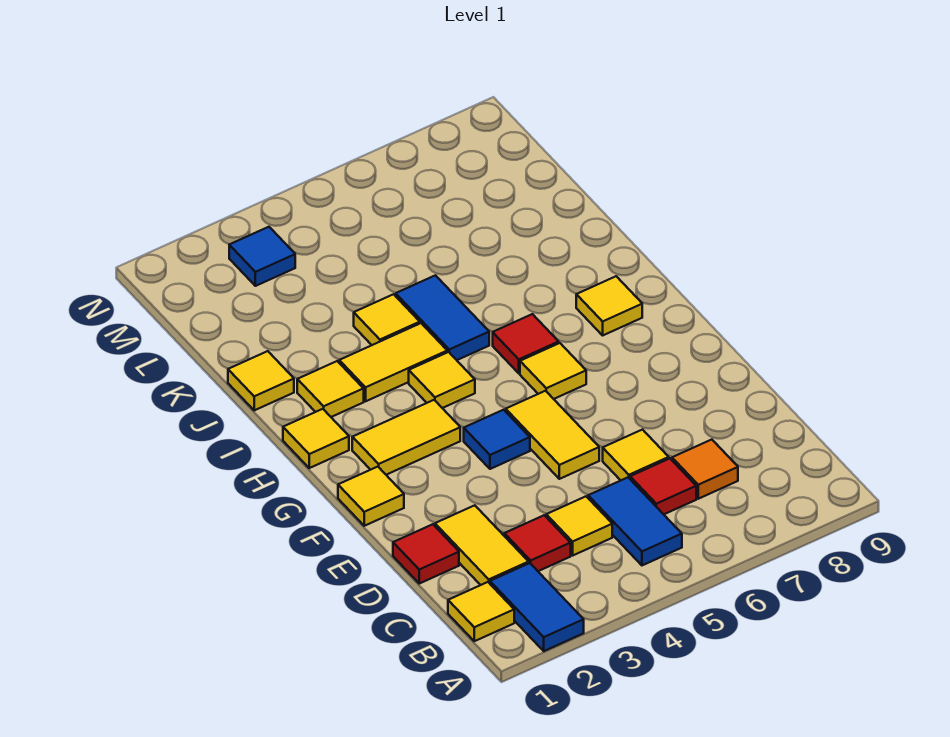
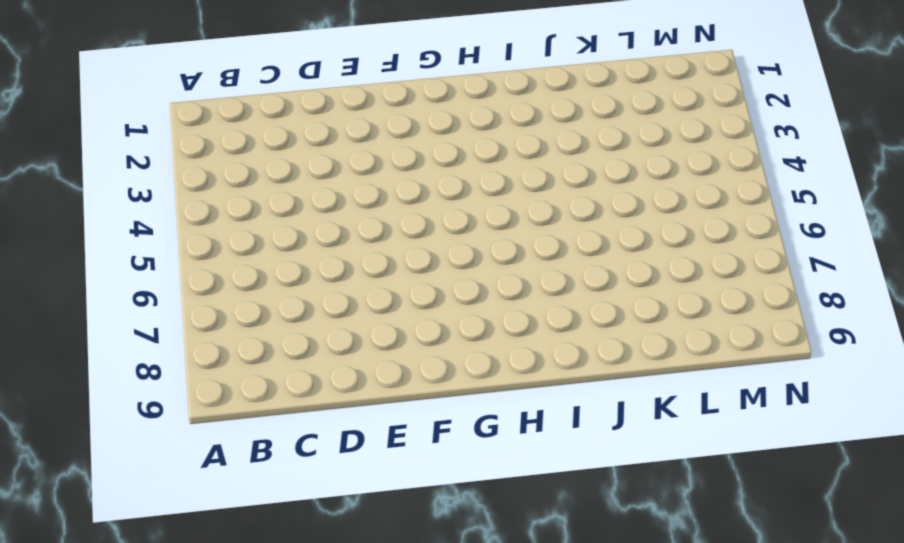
none -> blue tile A2:B2 level 1
none -> yellow tile B1 level 1
none -> blue tile B5:C5 level 1

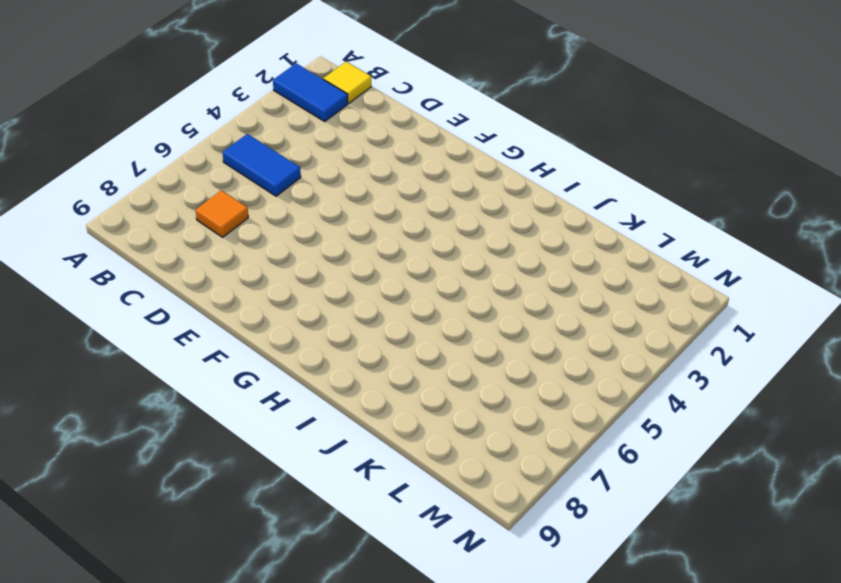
none -> yellow tile C2:D2 level 1
none -> red tile C3 level 1
none -> yellow tile C4 level 1

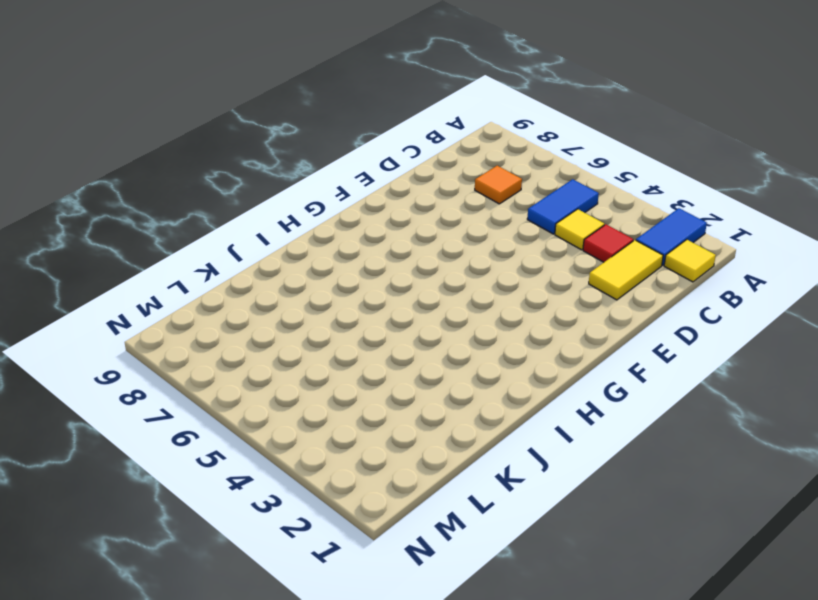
none -> red tile C6 level 1
none -> red tile D1 level 1
none -> yellow tile D6 level 1

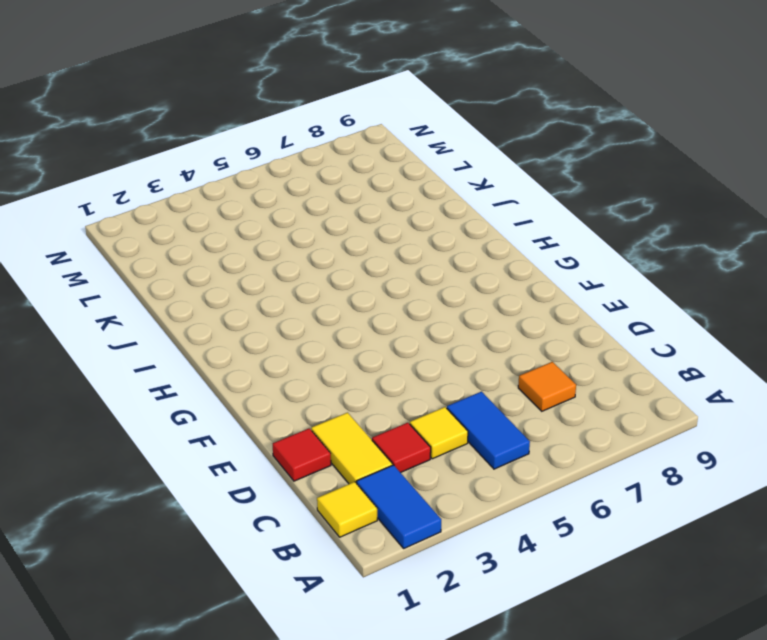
none -> red tile C6 level 1
none -> yellow tile D6 level 1
none -> yellow tile E5:F5 level 1

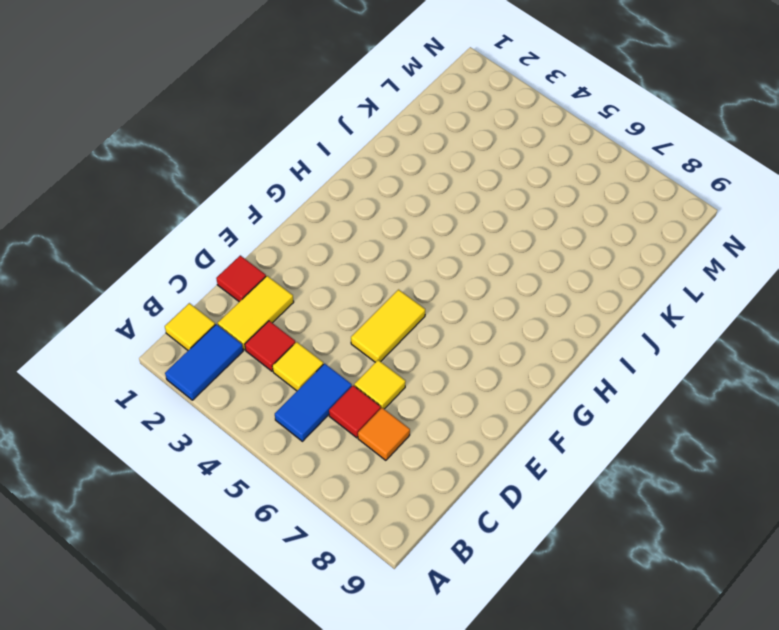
none -> yellow tile F1 level 1
none -> blue tile F4 level 1
none -> yellow tile G2:G3 level 1

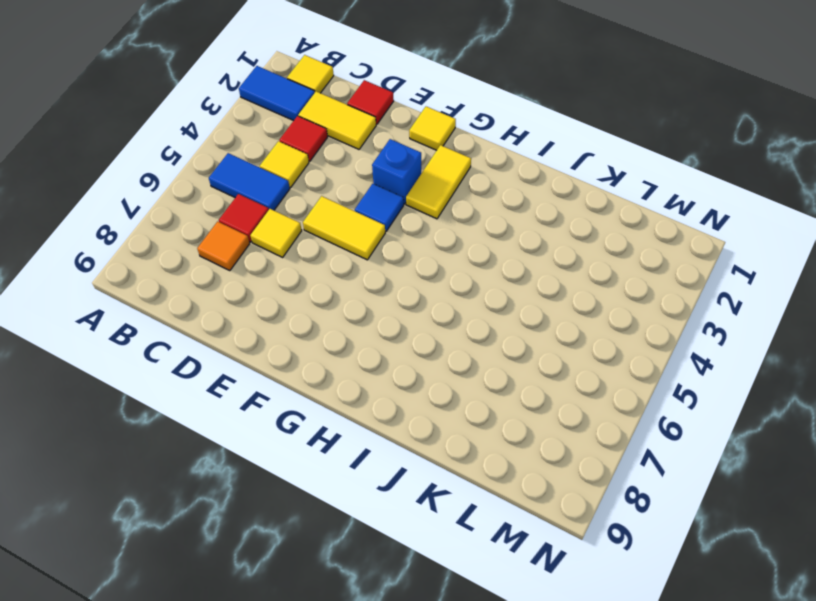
blue brick F3 level 1 -> none
none -> yellow tile G6 level 1
none -> yellow tile H1 level 1
none -> yellow tile H4 level 1

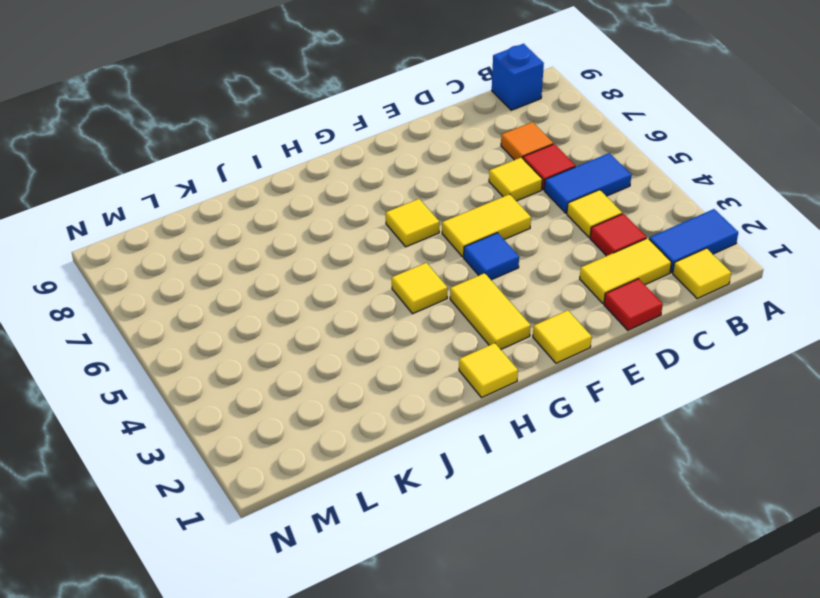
blue brick B9 level 1 -> none
none -> red tile H6 level 1
none -> yellow tile H8 level 1
none -> yellow tile I2 level 1

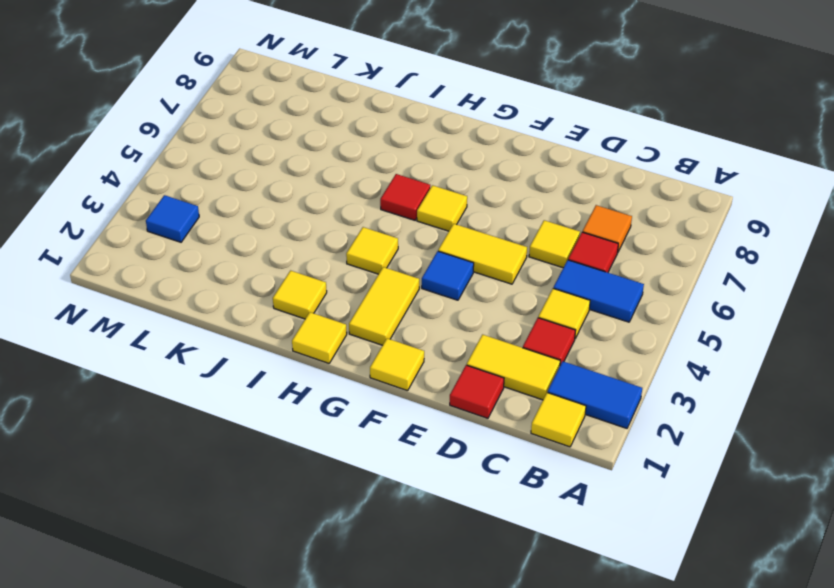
none -> yellow tile H8 level 1
none -> yellow tile I3:I4 level 1
none -> blue tile I5:J5 level 1

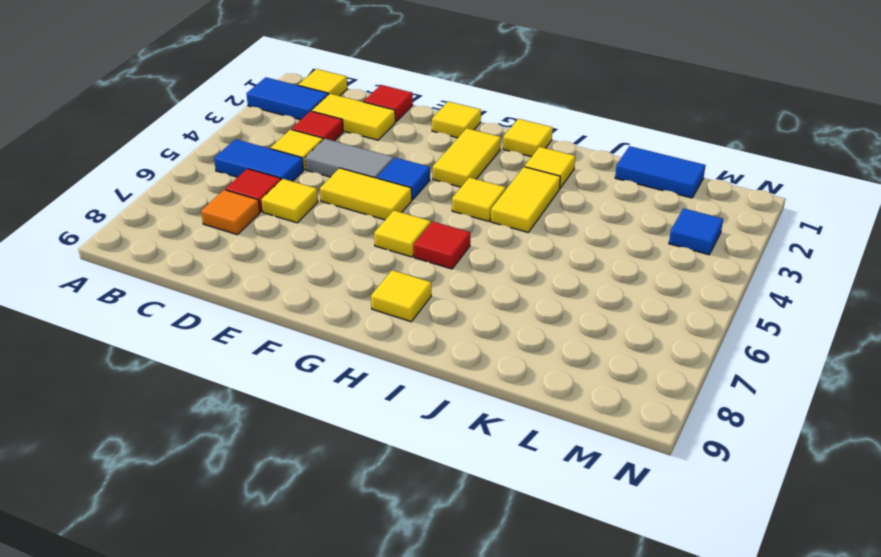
grey tile D4:E4 level 1 -> none
blue tile K1:L1 level 1 -> blue tile I5:J5 level 1
none -> yellow tile J1 level 1
none -> yellow tile J4 level 1

